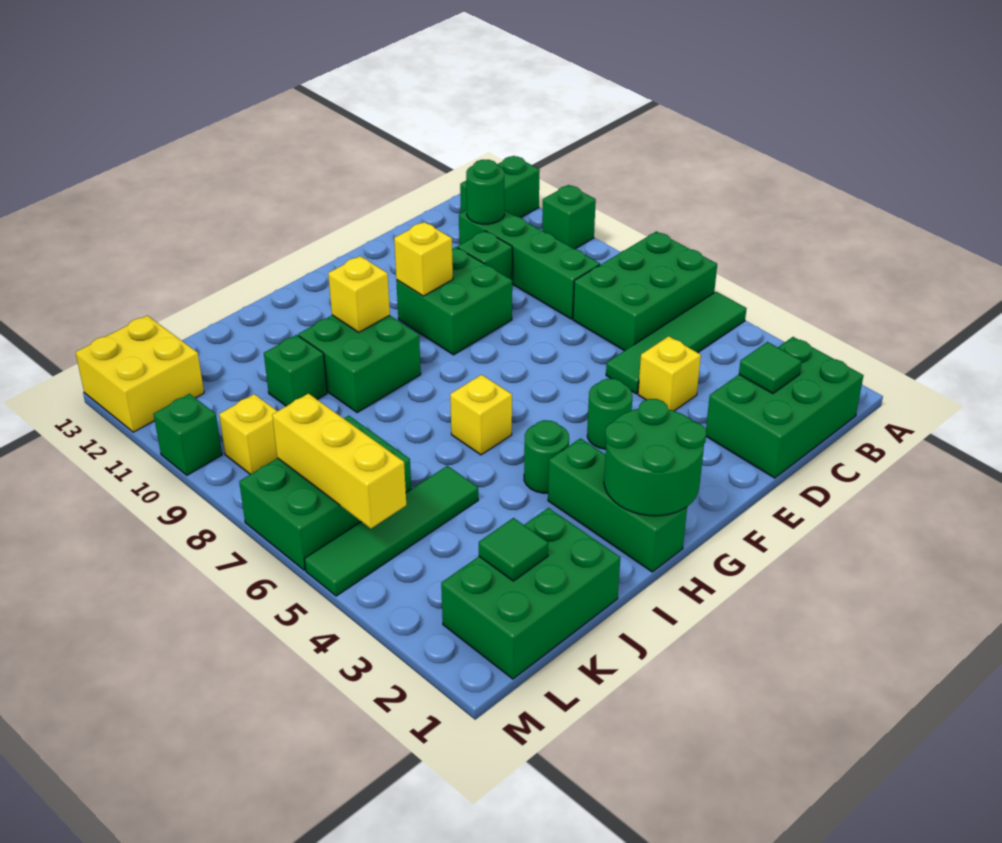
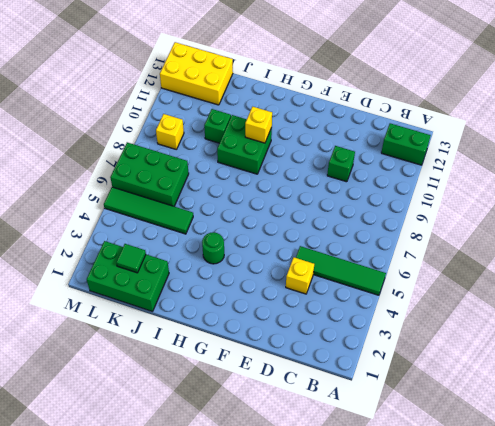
yellow brick K12:M13 level 1 -> yellow brick L12:M13 level 1
none -> green brick A6:C7 level 1
none -> green brick A10 level 1
none -> green brick B1:D2 level 1

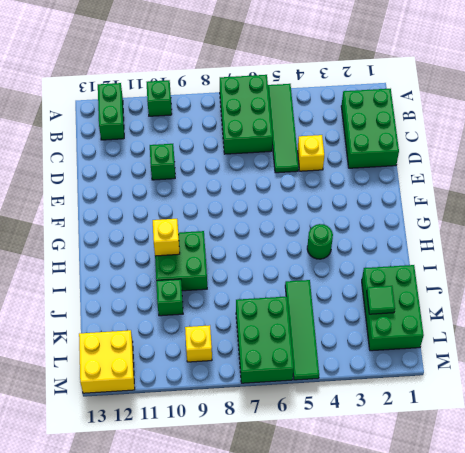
none -> green brick C8:C11 level 1
none -> green brick E9:F10 level 1
none -> green round brick F4 level 1

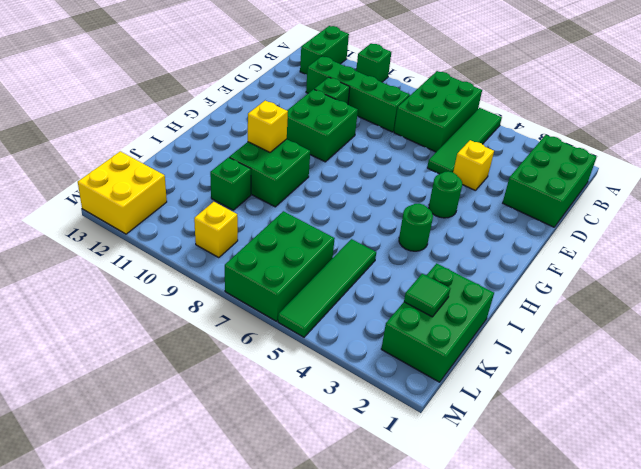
none -> green brick H1:H3 level 1
none -> yellow brick H6 level 1
none -> green brick M10 level 1

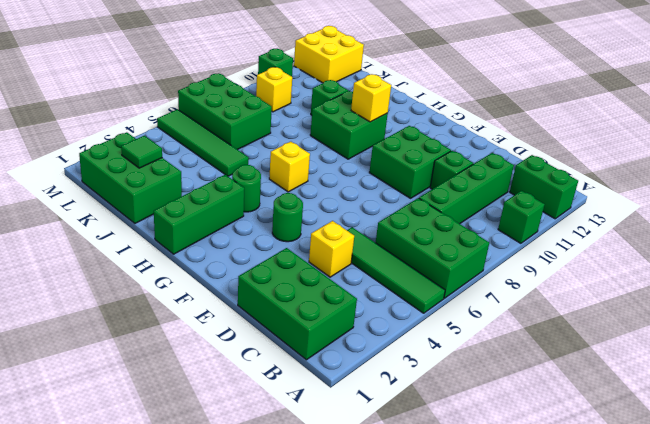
none -> green tile C2 level 2
none -> green round brick C11 level 2
none -> yellow brick F10 level 2

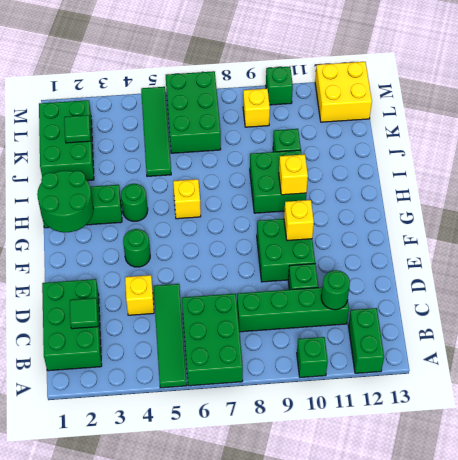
none -> yellow brick L5:L7 level 2

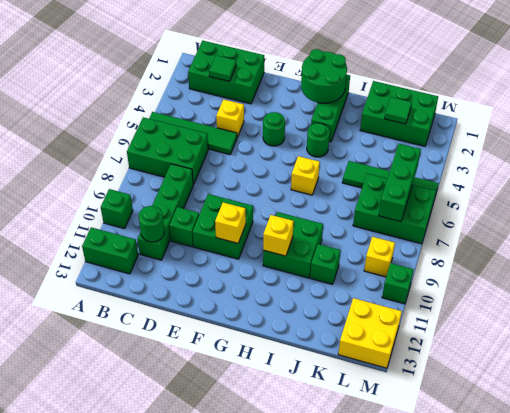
green brick L5:L7 level 2 -> yellow brick L5:L7 level 2

